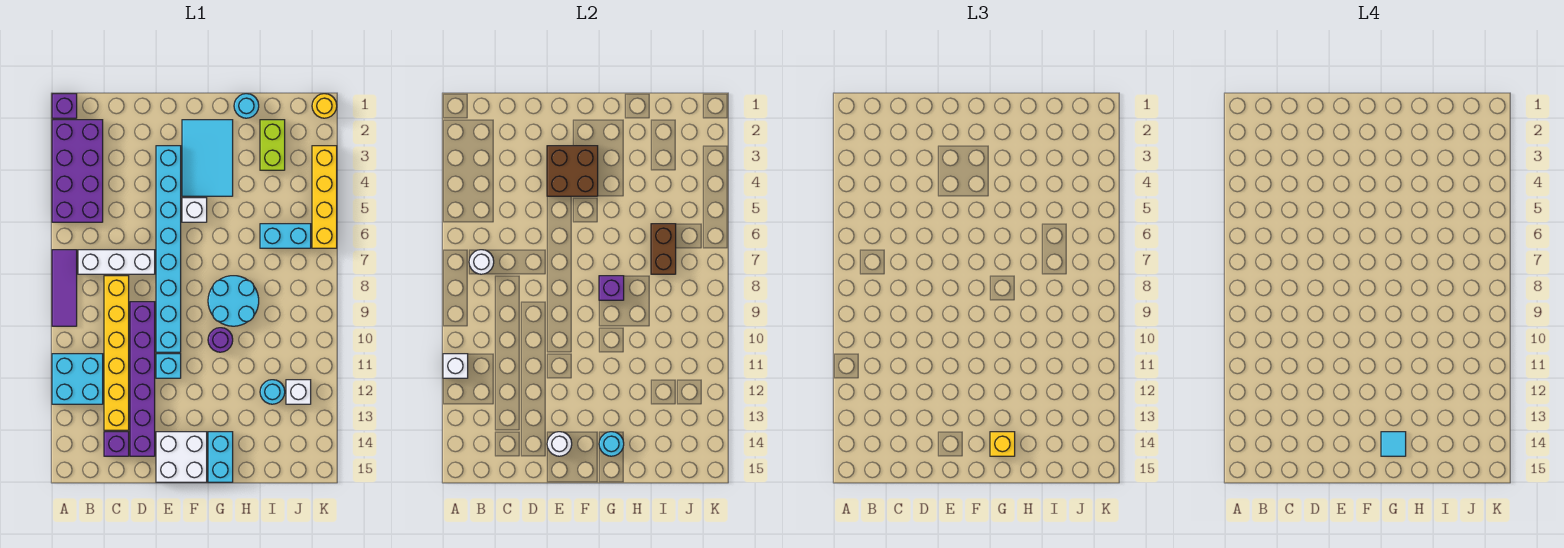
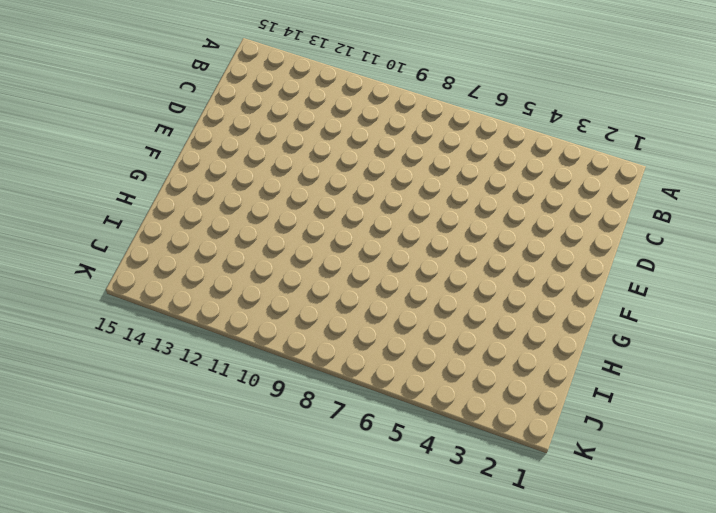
none -> purple brick A1 level 1
none -> purple brick A2:B5 level 1
none -> purple tile A7:A9 level 1
none -> cyan brick A11:B12 level 1

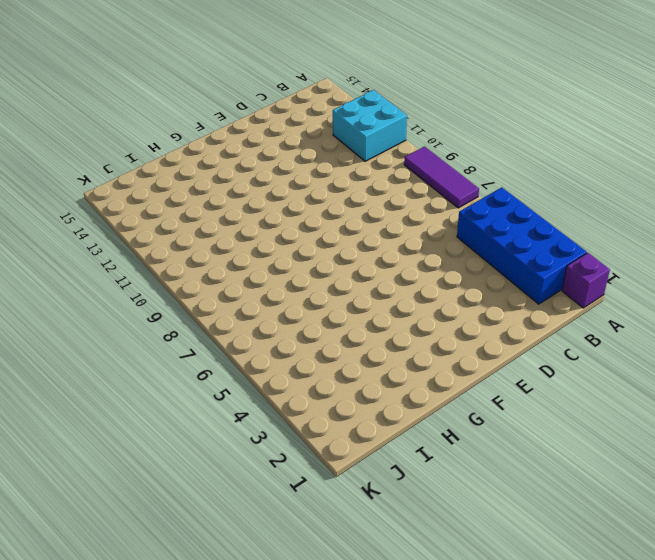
blue brick A2:B5 level 1 -> purple brick A2:B5 level 1
none -> white brick B7:D7 level 1
none -> yellow brick C8:C13 level 1
none -> purple brick C14 level 1
none -> purple brick D9:D14 level 1

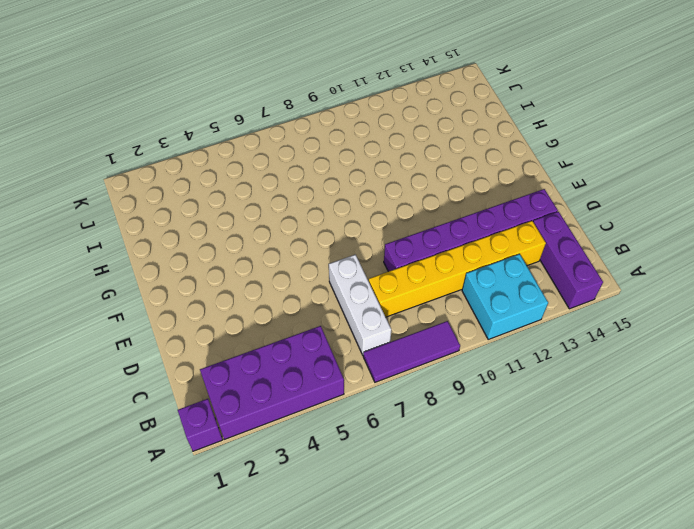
purple brick A14:C14 level 1 -> purple brick C14 level 1
none -> cyan brick E3:E10 level 1
none -> cyan brick E11 level 1
none -> white brick E14:F15 level 1
none -> cyan tile F2:G4 level 1

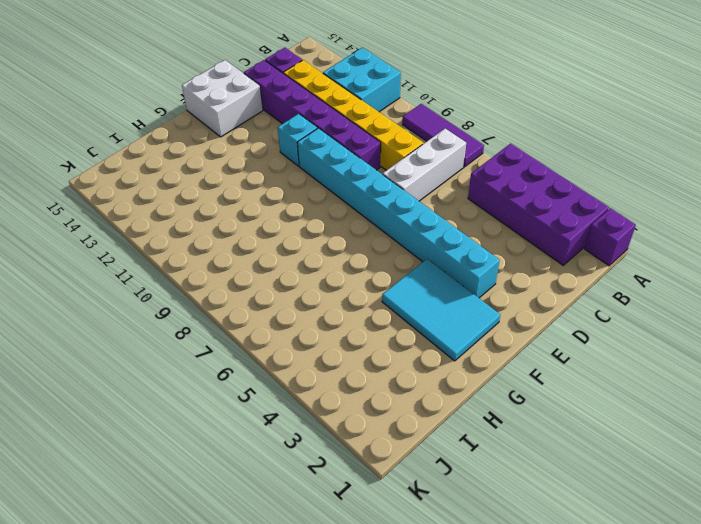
none -> white brick F5 level 1
none -> cyan round brick G8:H9 level 1
none -> purple round brick G10 level 1
none -> cyan brick G14:G15 level 1

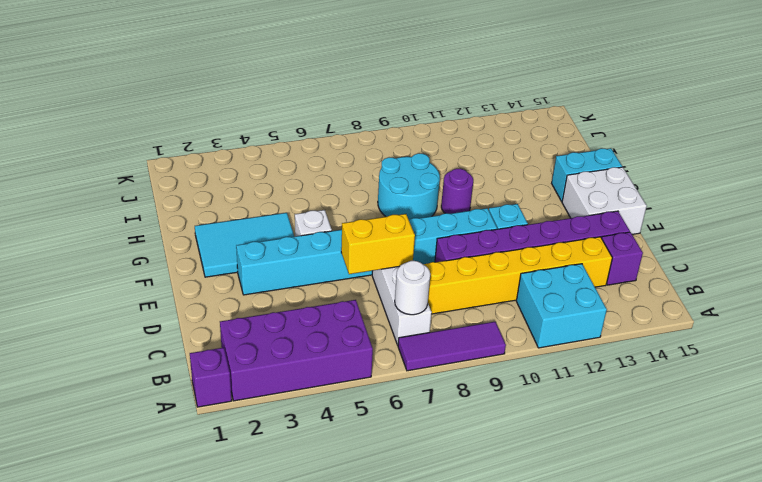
yellow brick D6:D7 level 2 -> none
none -> cyan round brick H1 level 1
none -> lime brick I2:I3 level 1
none -> cyan brick I6:J6 level 1
none -> cyan round brick I12 level 1

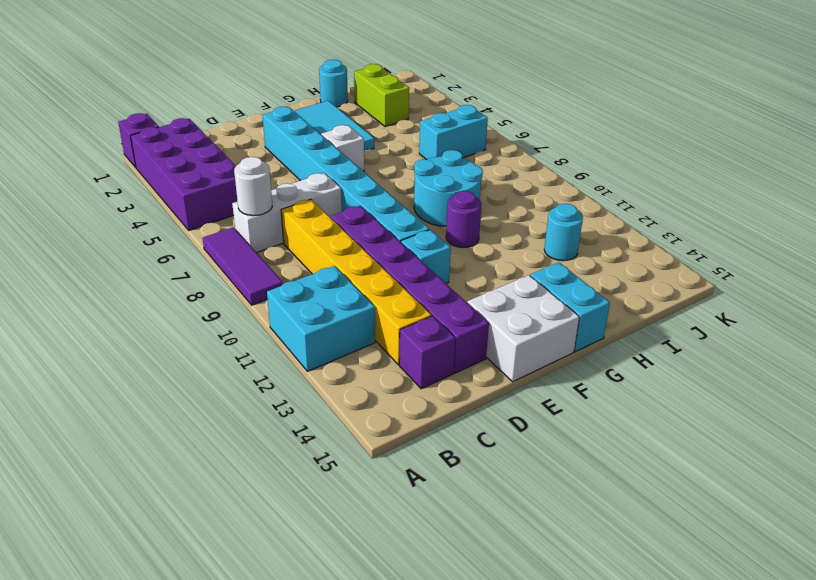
none -> white brick J12 level 1
none -> yellow round brick K1 level 1
none -> yellow brick K3:K6 level 1
none -> white brick A11 level 2

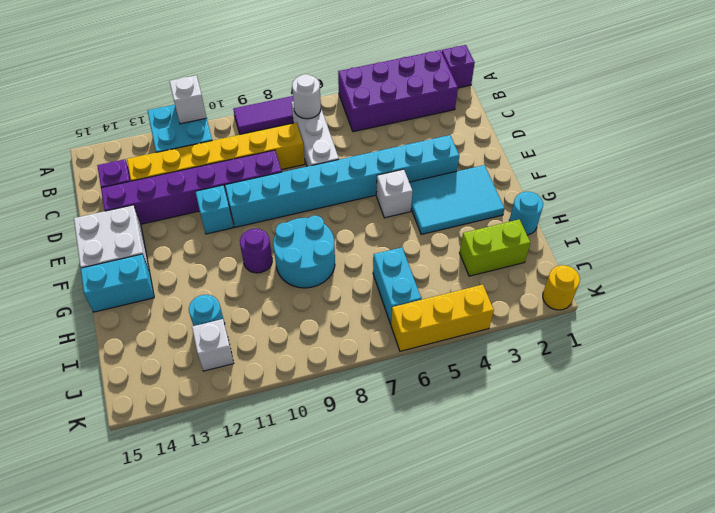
yellow brick K4:K6 level 1 -> yellow brick K3:K6 level 1
none -> brown brick E3:F4 level 2
none -> white round brick E14 level 2
none -> purple brick G8 level 2
none -> cyan round brick G14 level 2

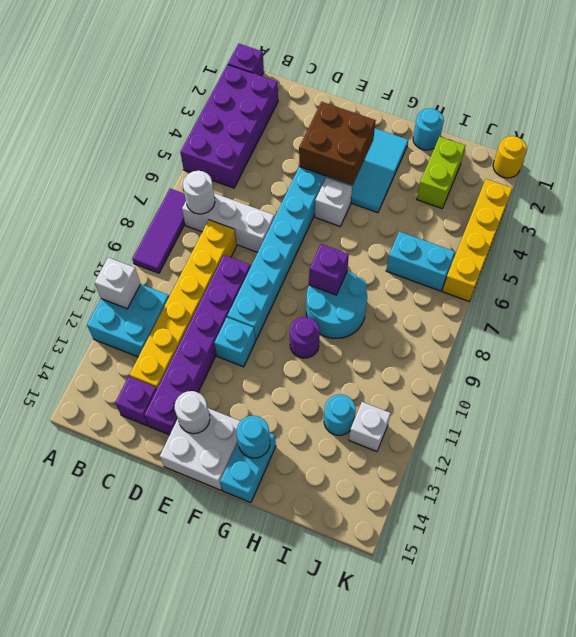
none -> brown brick I6:I7 level 2
none -> yellow brick G14 level 3
none -> cyan tile G14 level 4

